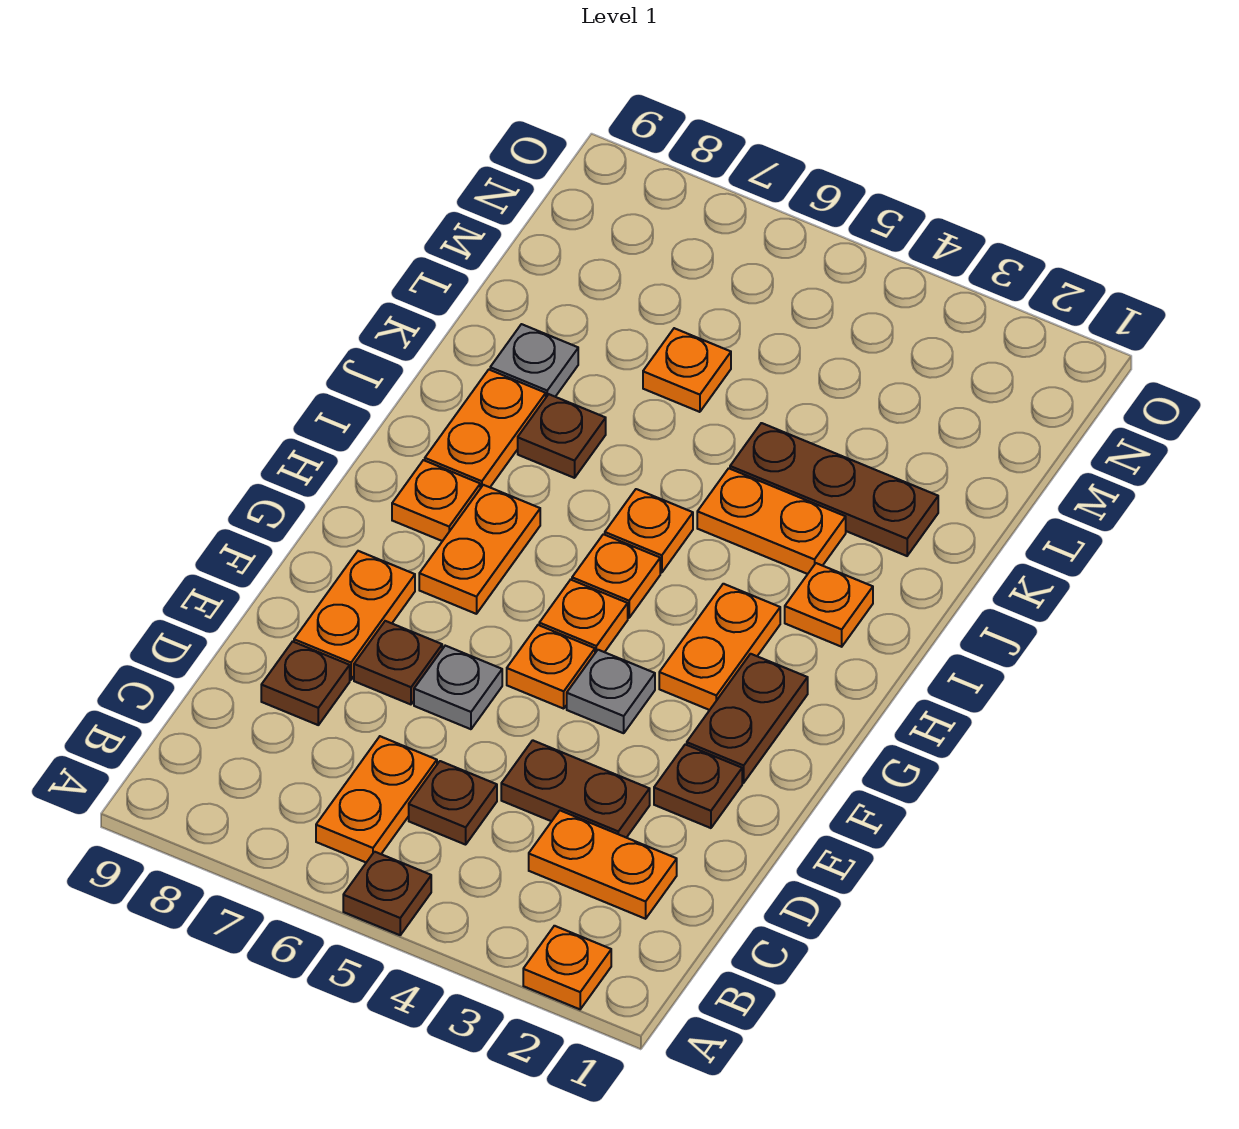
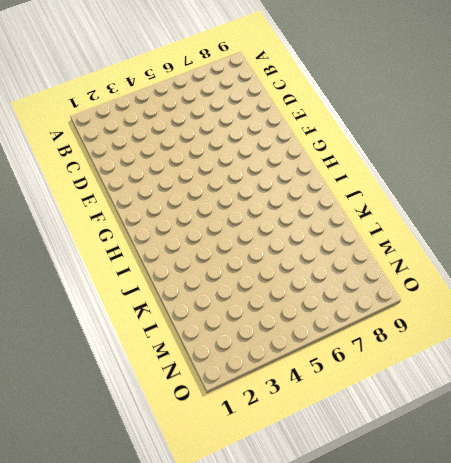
none -> orange plate A2 level 1
none -> brown plate A5 level 1
none -> orange plate B6:C6 level 1

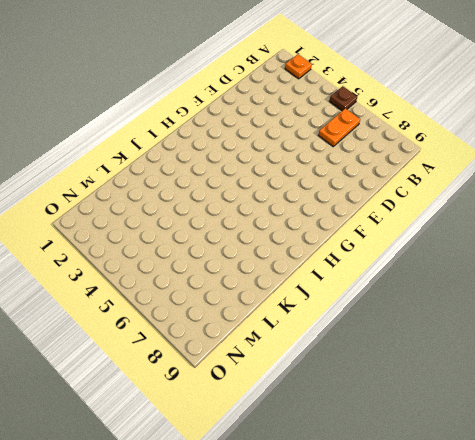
none -> orange plate C2:C3 level 1
none -> brown plate C5 level 1
none -> brown plate D3:D4 level 1

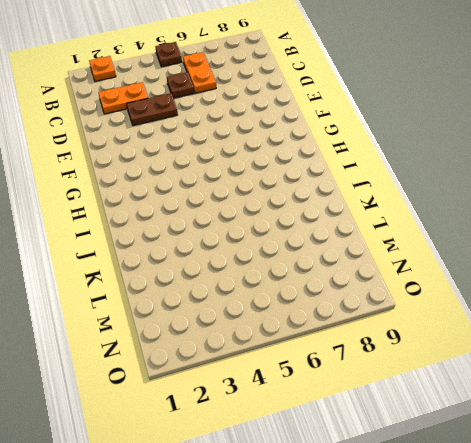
none -> brown plate D8 level 1
none -> brown plate E2 level 1
none -> grey plate E6 level 1

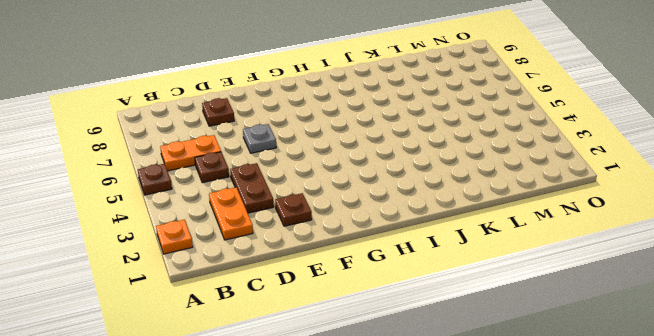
none -> brown plate E7 level 1
none -> orange plate E8:F8 level 1
none -> brown plate F2:G2 level 1

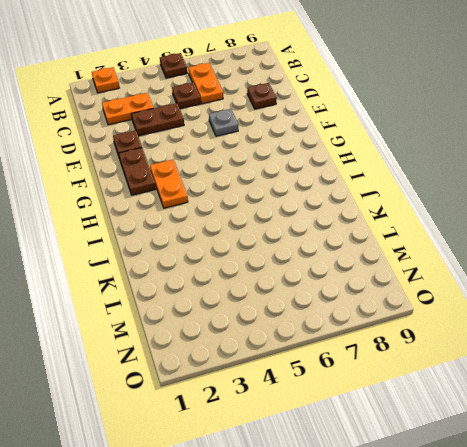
none -> brown plate E7 level 1
none -> orange plate E8:F8 level 1
none -> grey plate F4 level 1

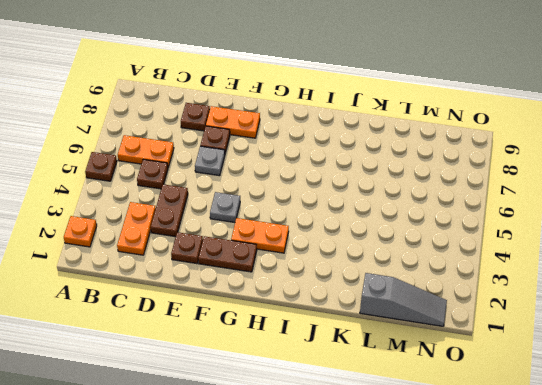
grey slope L1:N1 level 1 top L -> none
none -> orange plate F5 level 1
none -> orange plate G5 level 1
none -> orange plate G7:H7 level 1

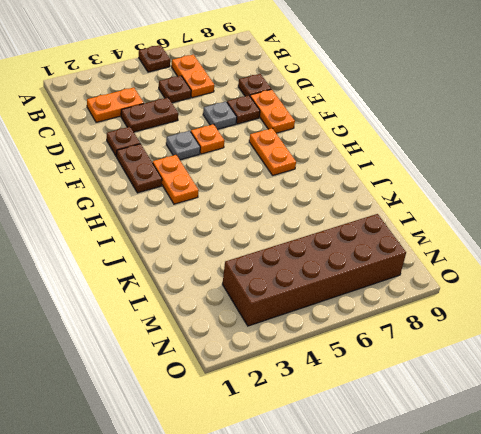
brown brick M3:N8 level 1 -> none
none -> orange plate A2 level 1
none -> orange plate G5 level 1
none -> orange plate H5 level 1

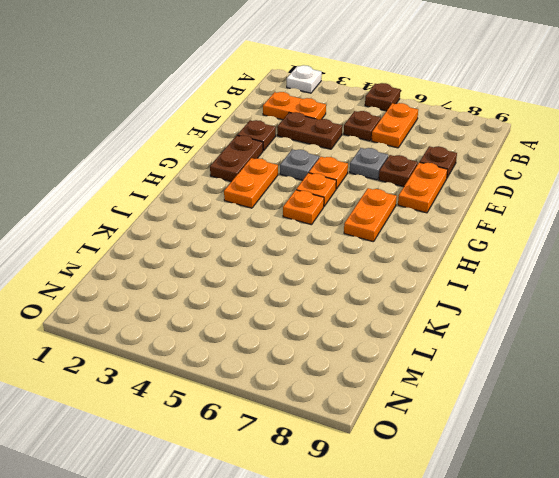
white plate A2 level 1 -> orange plate A2 level 1
none -> orange plate H8 level 1
none -> orange plate I2 level 1
none -> orange plate I5 level 1

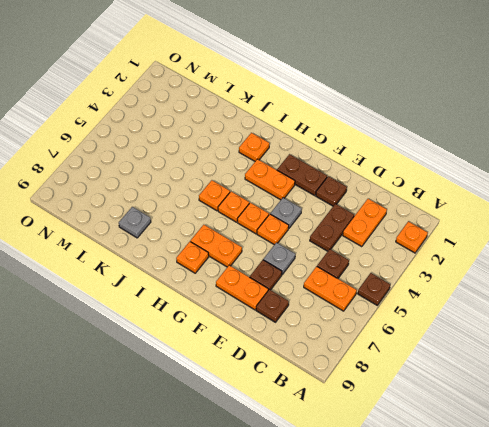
none -> orange plate I8:J8 level 1
none -> orange plate J3:J4 level 1
none -> brown plate J7 level 1

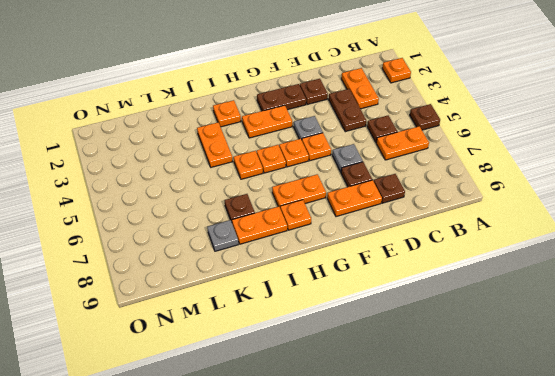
none -> brown plate K2:K4 level 1
none -> orange plate L6 level 1

